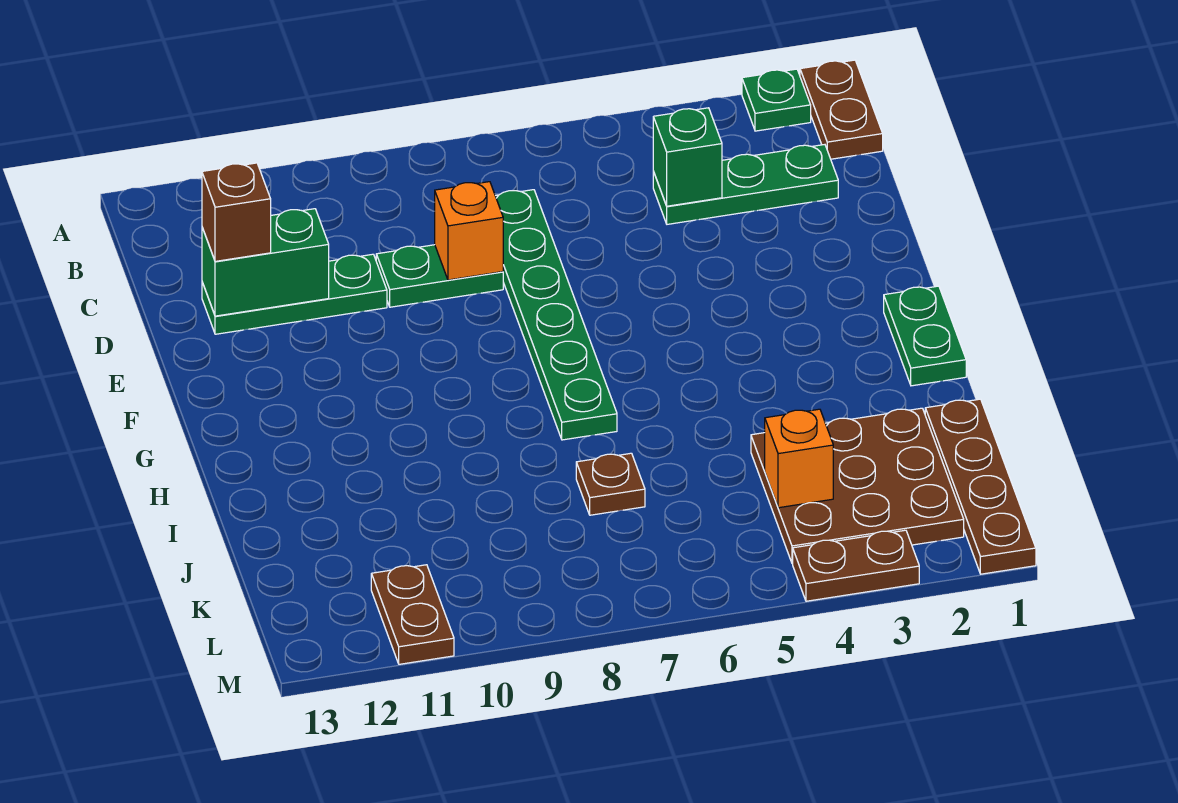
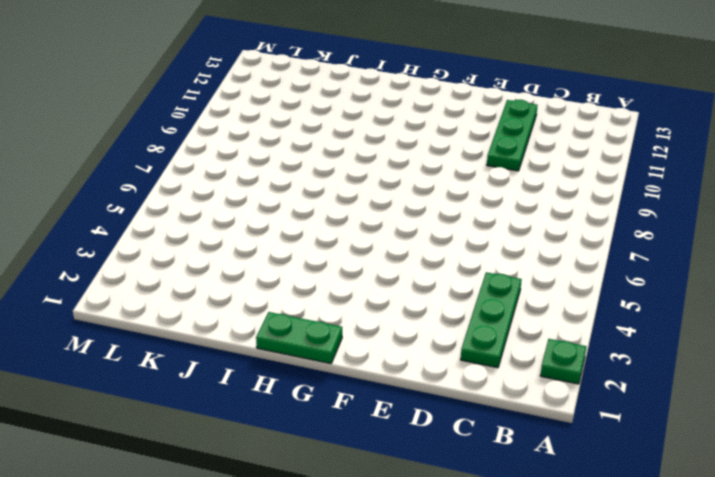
none -> brown plate A1:B1 level 1
none -> green plate C7:H7 level 1
none -> green plate D8:D9 level 1

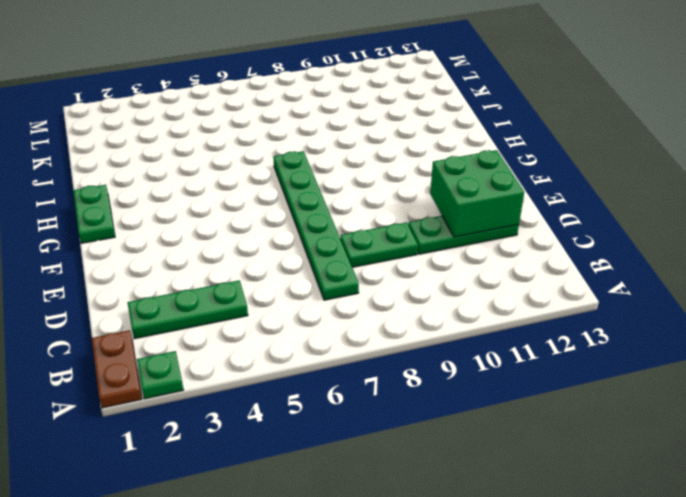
green brick D11:E12 level 2 -> green brick D11:D12 level 2
none -> brown plate J1:M1 level 1
none -> brown plate J2:L4 level 1
none -> brown plate J7 level 1

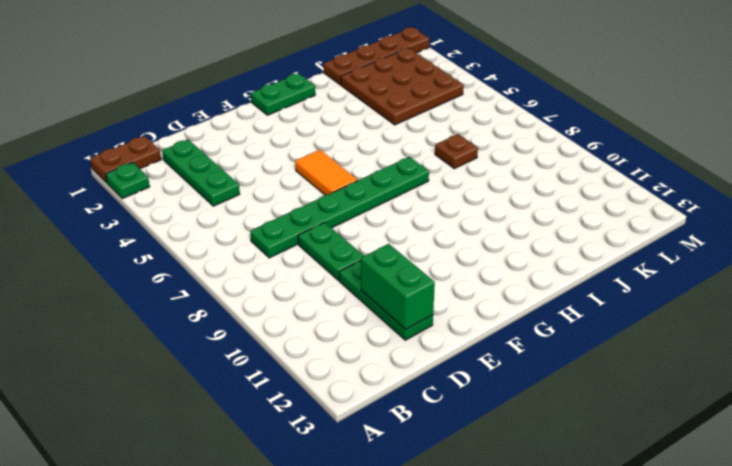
orange tile F5:F6 level 1 -> none
none -> brown plate L11:M11 level 1
none -> brown plate M3:M4 level 1
none -> green brick C4 level 2

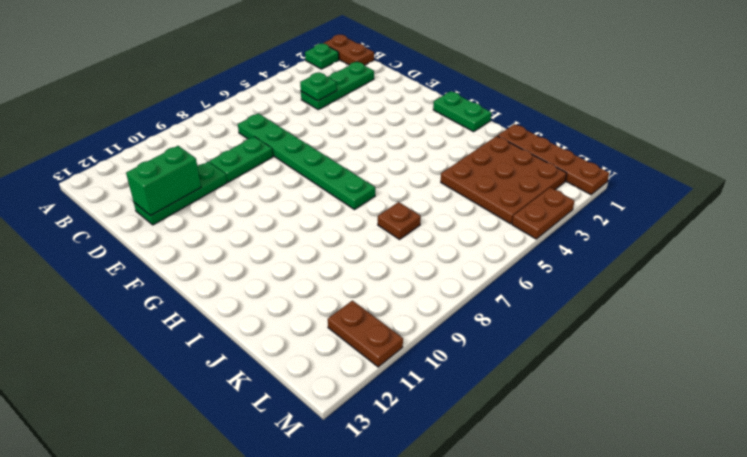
green plate C4 level 2 -> green brick C4 level 2
none -> orange brick D8 level 2
none -> orange brick K4 level 2
none -> brown brick D12 level 3

